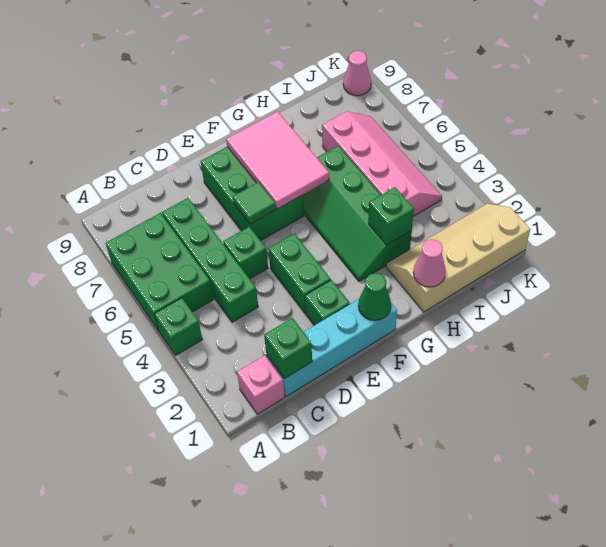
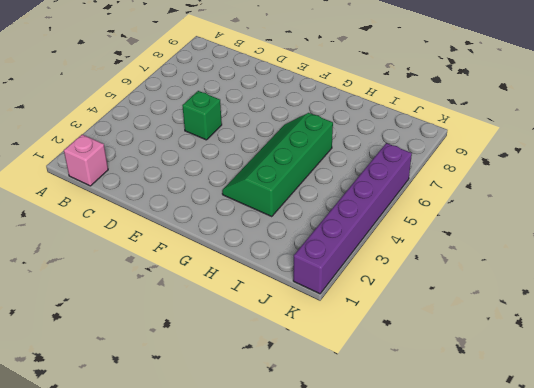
purple brick K1:K6 level 1 -> tan slope H1:K2 level 1 top 1
none -> green brick A4 level 1
none -> green brick A5:B7 level 1
none -> cyan brick C1:F1 level 1

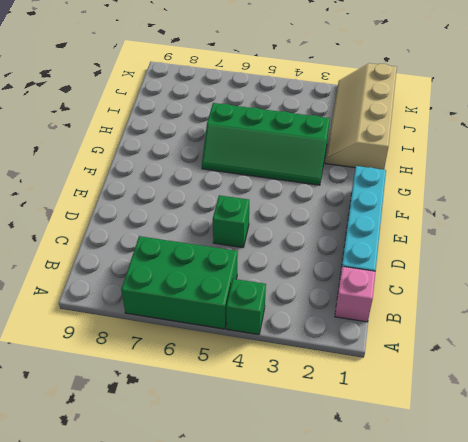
none -> green brick C4:C7 level 1
none -> green brick E2 level 1
none -> green brick E3:E4 level 1

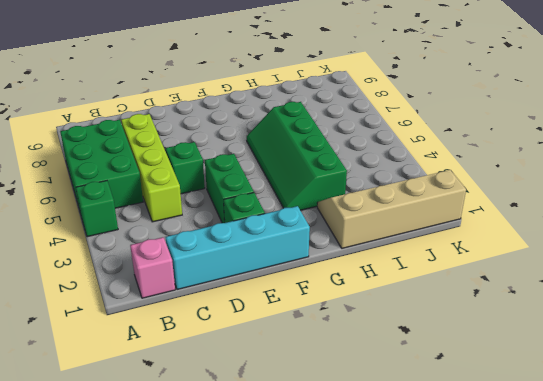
lime brick C4:C7 level 1 -> green brick C4:C7 level 1
none -> green brick E6:F8 level 1
none -> pink slope I4:J7 level 1 top I
none -> pink cone K9 level 1

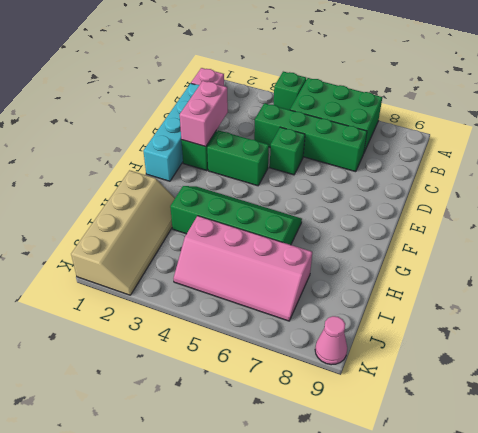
pink brick D2:E2 level 2 -> none
none -> green brick E6:F8 level 1
none -> green brick C1 level 2
none -> green tile E6 level 2

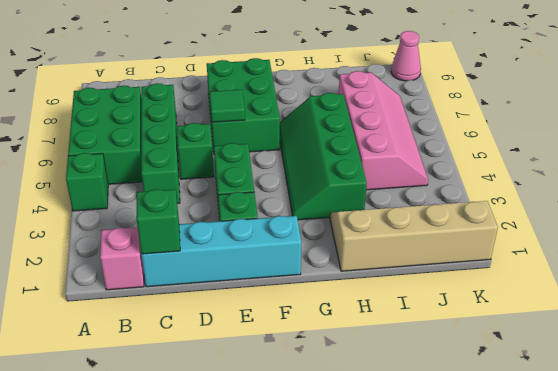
none -> green cone F1 level 2
none -> pink tile F6:G8 level 2
none -> pink cone H1 level 2

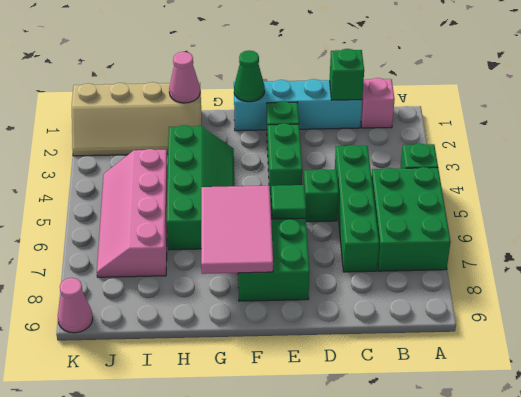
none -> green brick H3 level 2

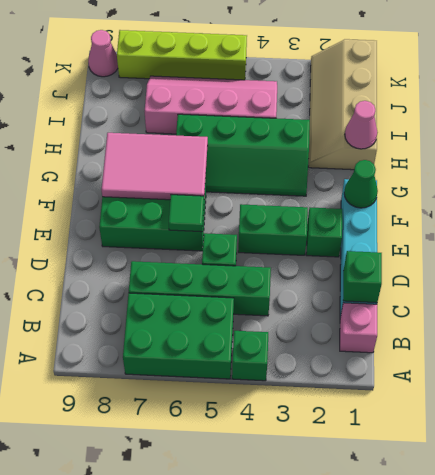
lime brick K5:K8 level 1 -> none
none -> green brick H3 level 2

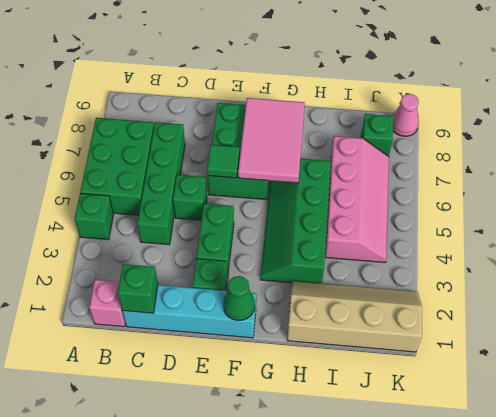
green brick J8 level 1 -> green brick H3 level 2
none -> pink cone H1 level 2

